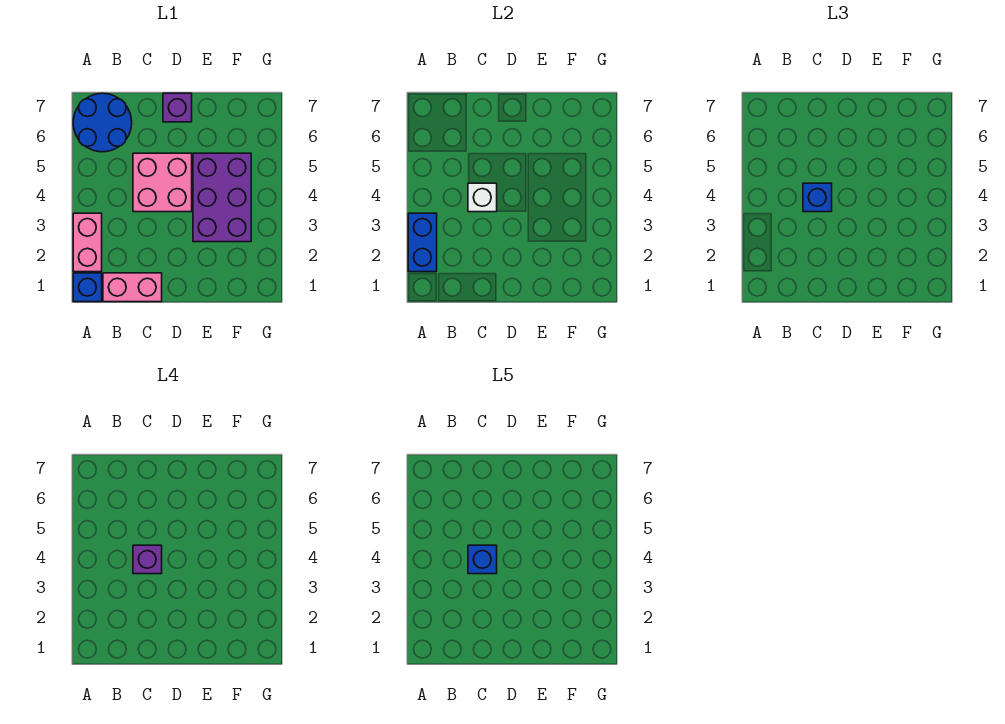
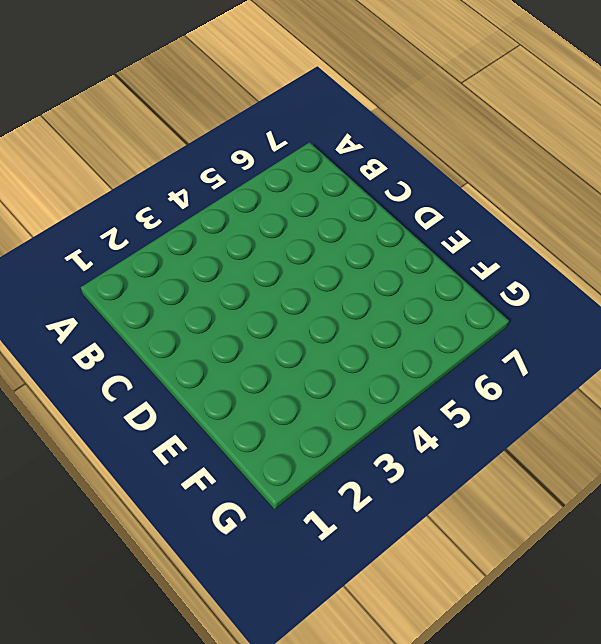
none -> blue brick A1 level 1
none -> pink brick A2:A3 level 1
none -> blue round brick A6:B7 level 1

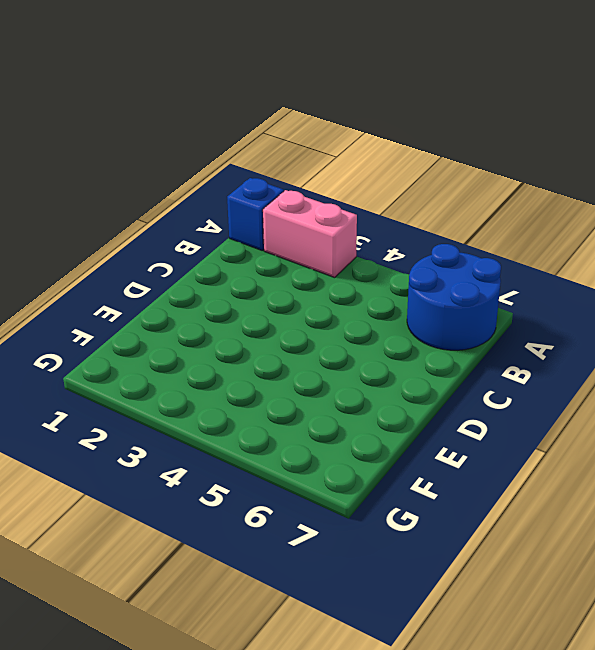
none -> pink brick B1:C1 level 1
none -> pink brick C4:D5 level 1
none -> purple brick D7 level 1

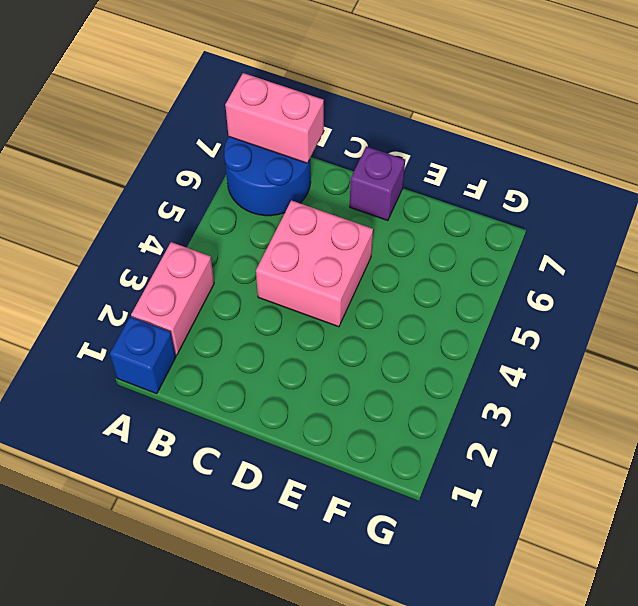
pink brick A7:B7 level 2 -> pink brick B1:C1 level 1
none -> purple brick E3:F5 level 1
none -> blue brick A2:A3 level 2
none -> white brick C4 level 2

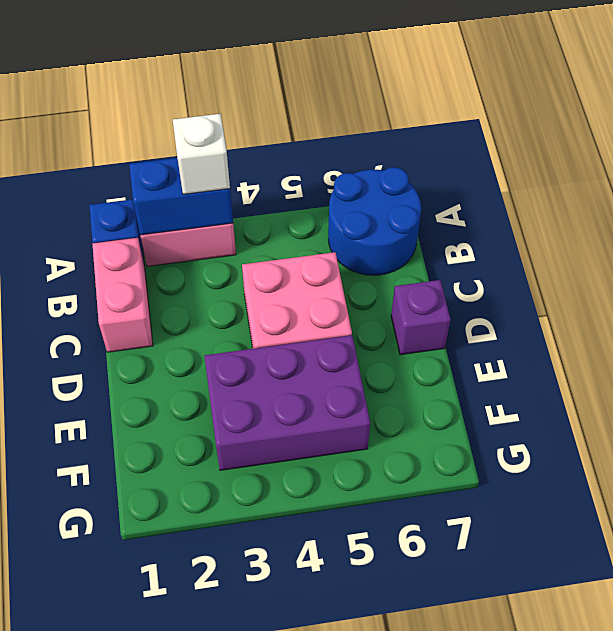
white brick A3 level 3 -> white brick C4 level 2
none -> blue brick C4 level 3
none -> purple brick C4 level 4
none -> blue brick C4 level 5

